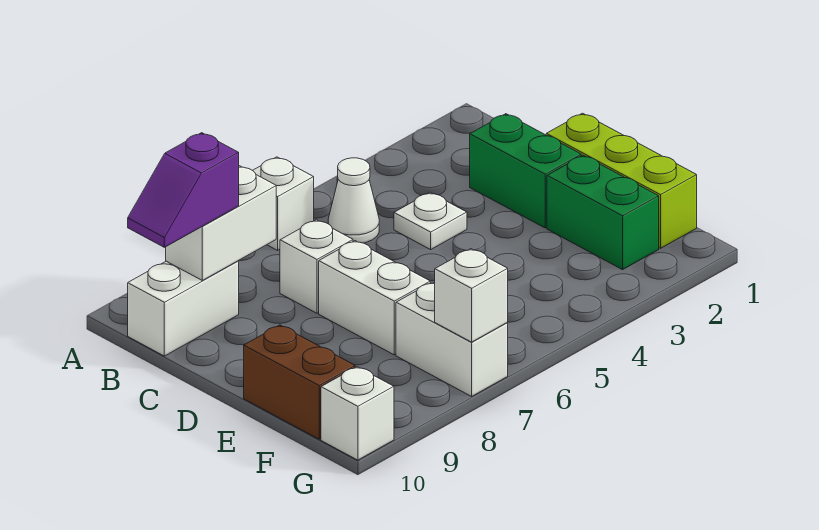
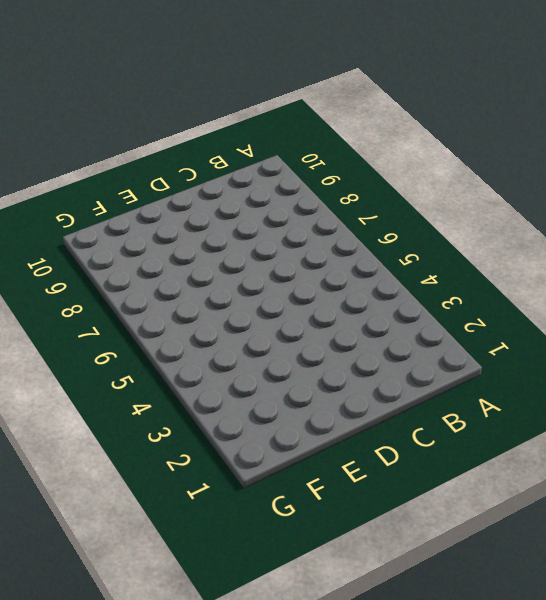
none -> white brick A6 level 1
none -> white cone B5 level 1
none -> white brick B9:B10 level 1

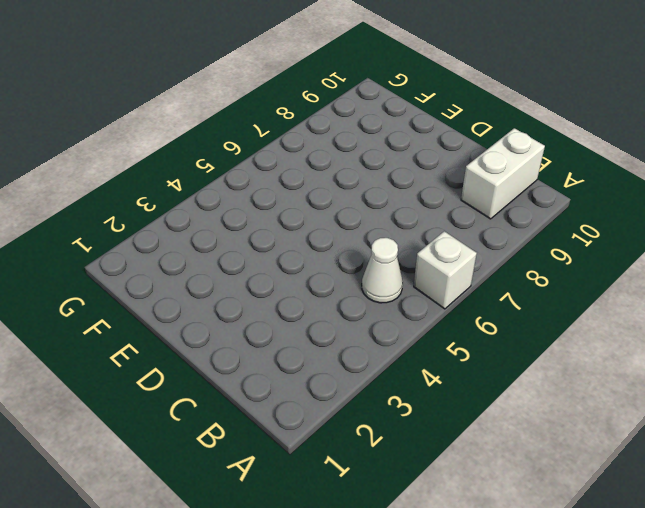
none -> green brick C2:D2 level 1
none -> white plate C4 level 1
none -> white brick C7 level 1

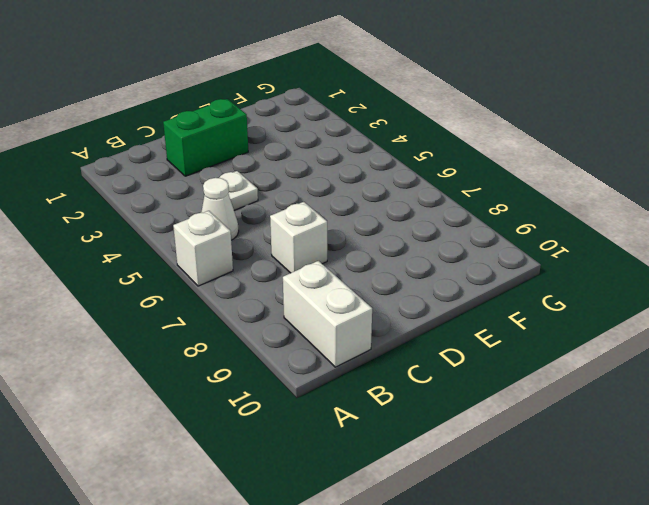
none -> lime brick D1:F1 level 1
none -> white brick D7:E7 level 1
none -> green brick E2:F2 level 1

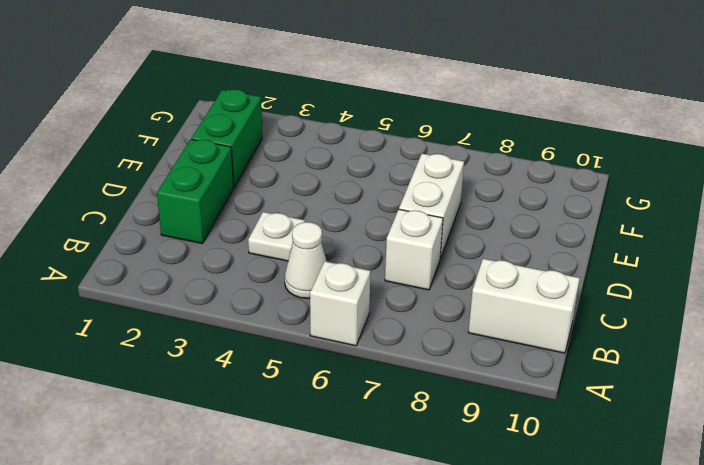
none -> lime brick D1:F1 level 1
none -> brown brick E10:F10 level 1
none -> white brick F7:G7 level 1

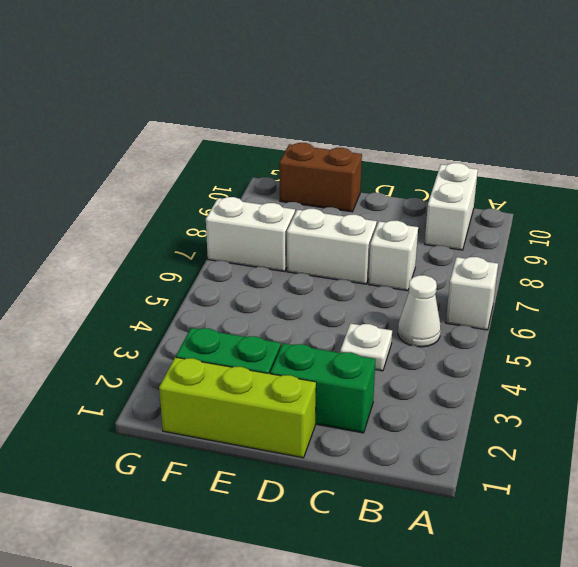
none -> white brick G10 level 1
none -> white brick B8:B9 level 2
none -> white brick G7 level 2

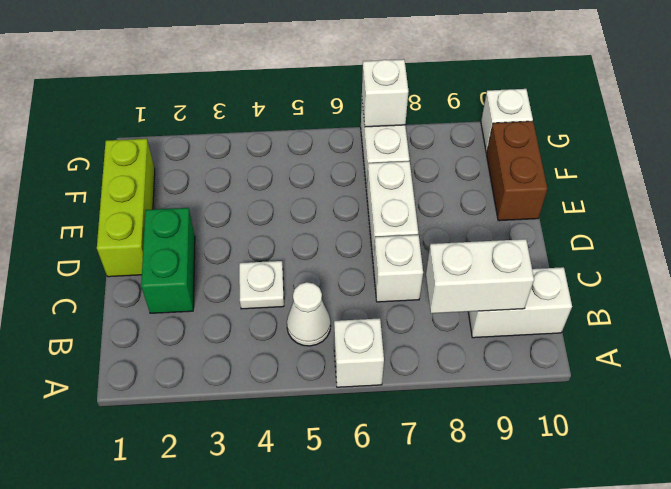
none -> green brick E2:F2 level 1
none -> purple slope B9:B10 level 3 top 9

